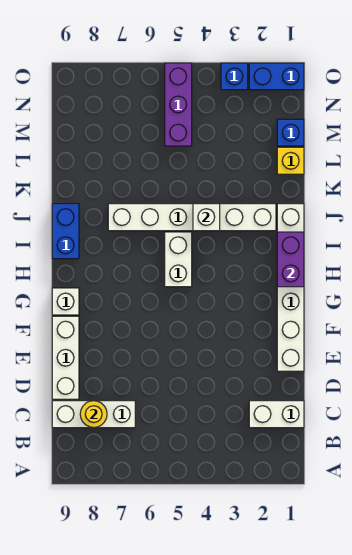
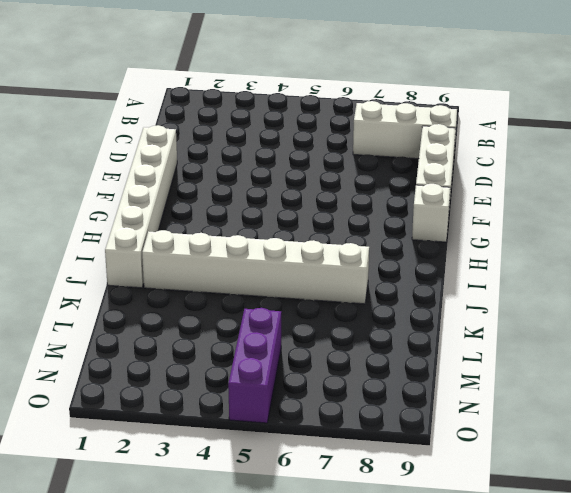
none -> white brick C1:C2 level 1
none -> white brick H5:I5 level 1
none -> blue brick I9:J9 level 1

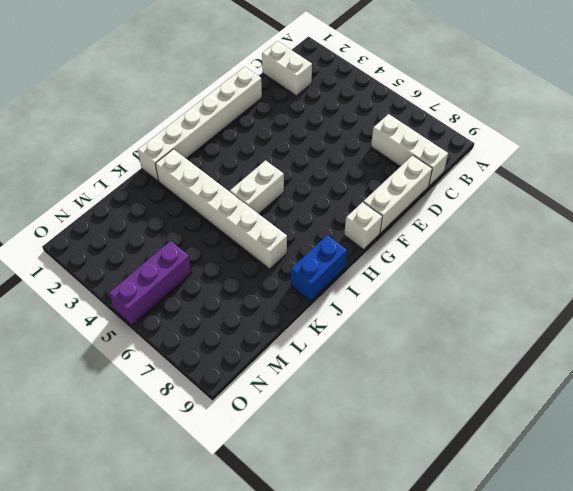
none -> yellow brick L1 level 1
none -> blue brick M1 level 1
none -> blue brick O1:O2 level 1

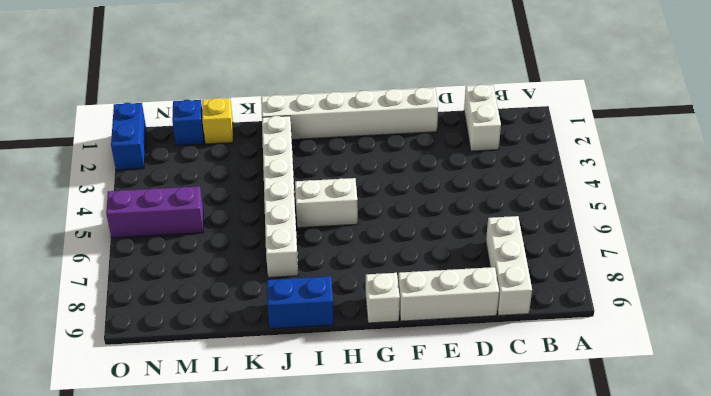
none -> blue brick O3 level 1
none -> yellow round brick C8 level 2
none -> purple brick H1:I1 level 2

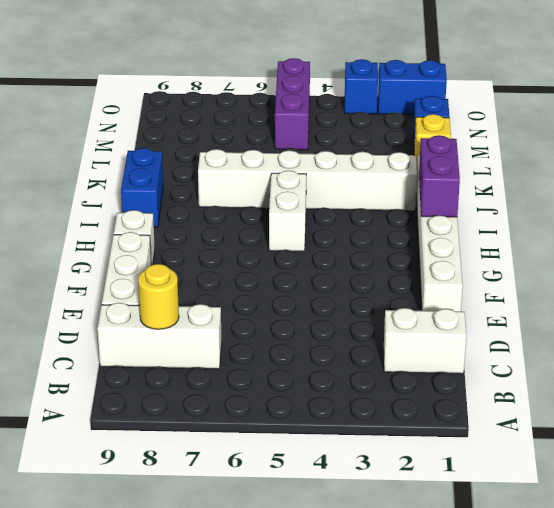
none -> white brick J4 level 2

